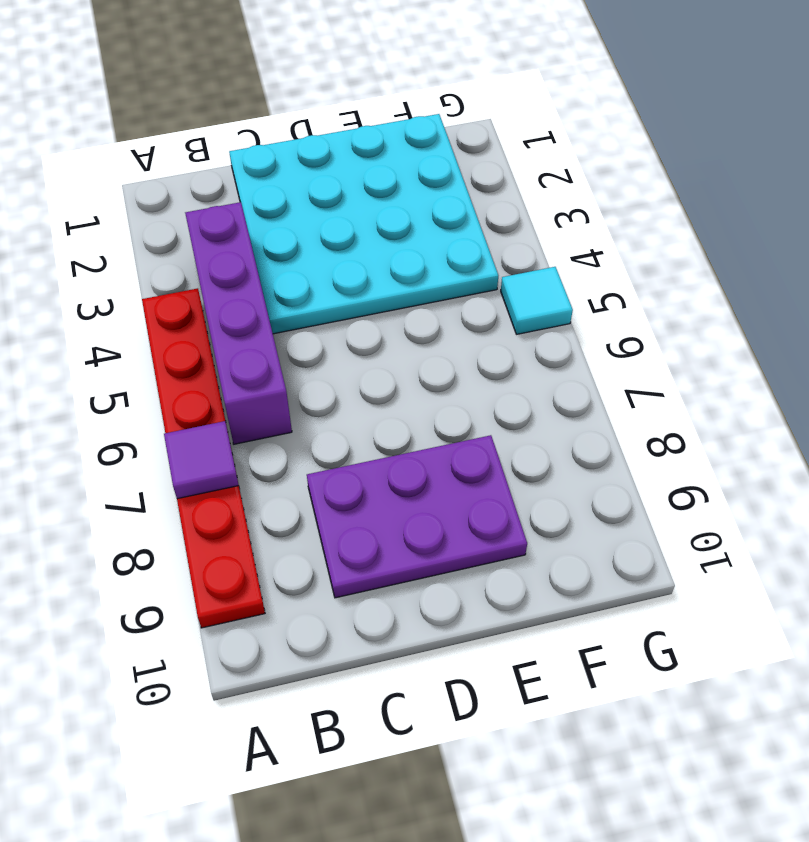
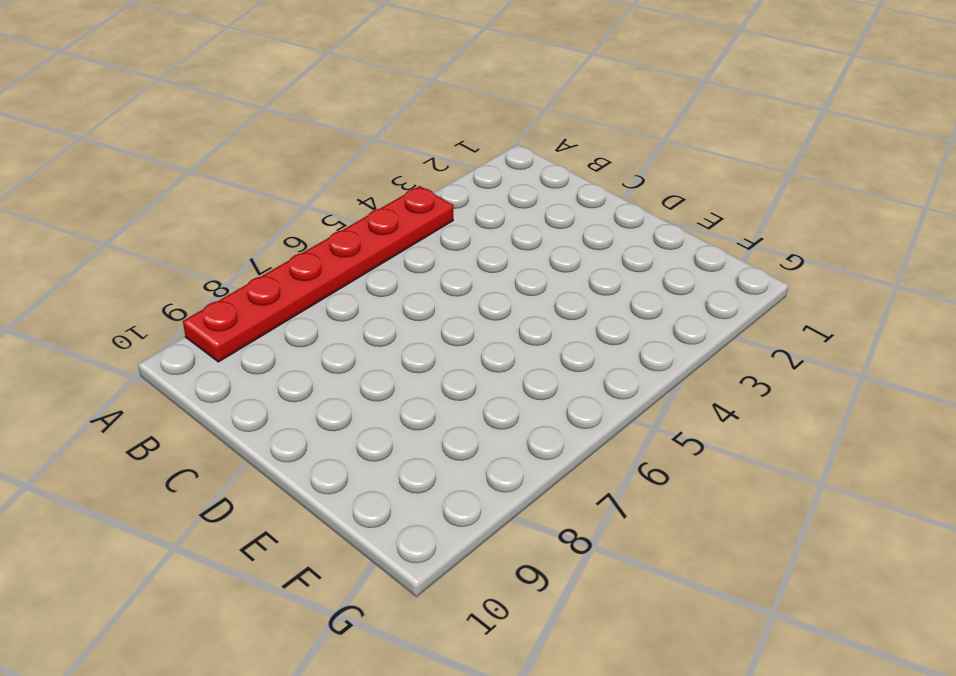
none -> purple brick B3:B6 level 1
none -> cyan plate C1:F4 level 1

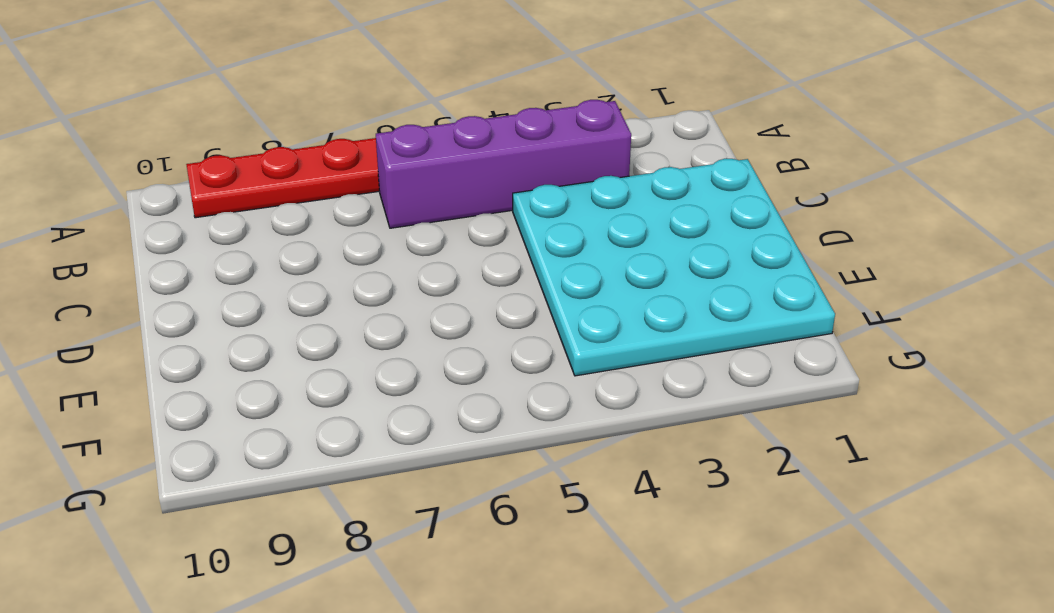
none -> purple plate C8:E9 level 1
none -> cyan tile G5 level 1

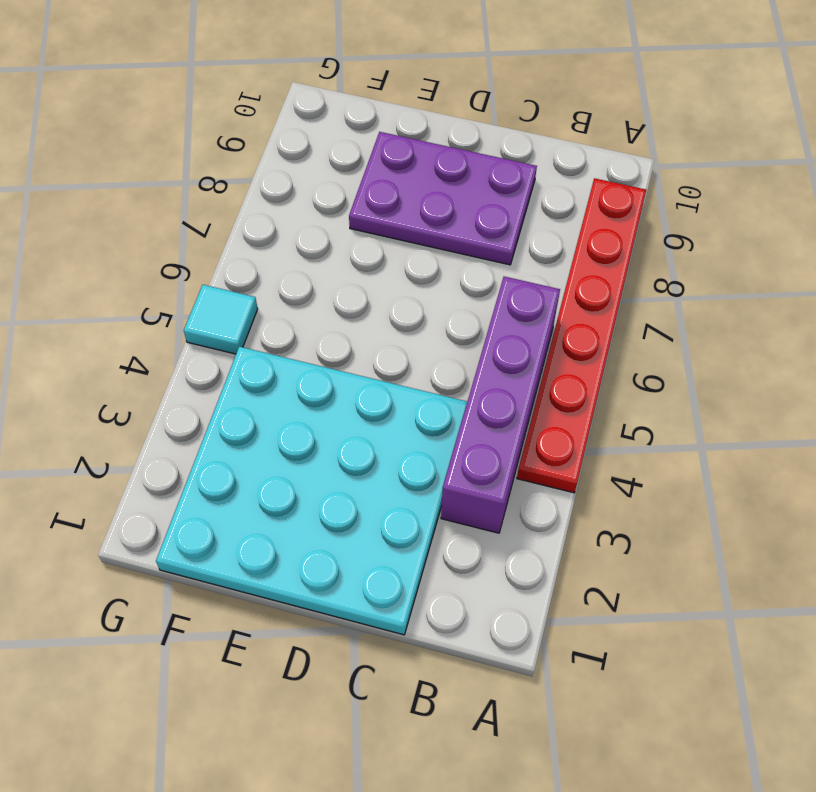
none -> purple tile A7 level 2

